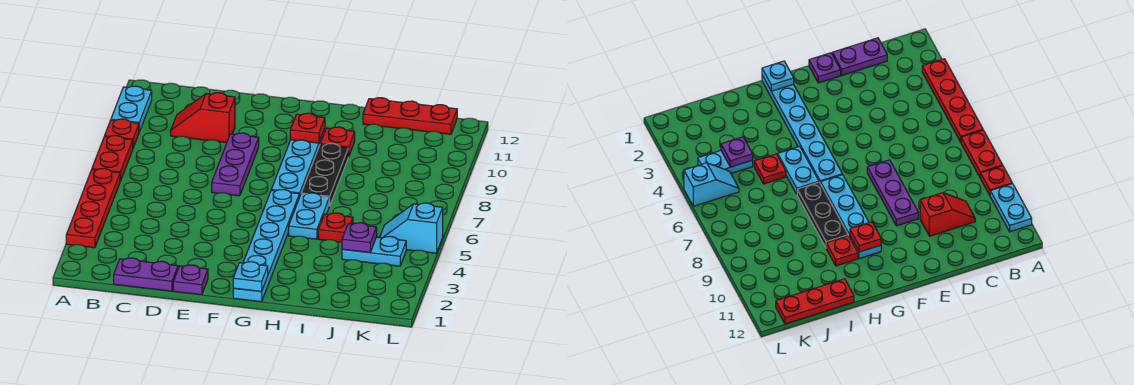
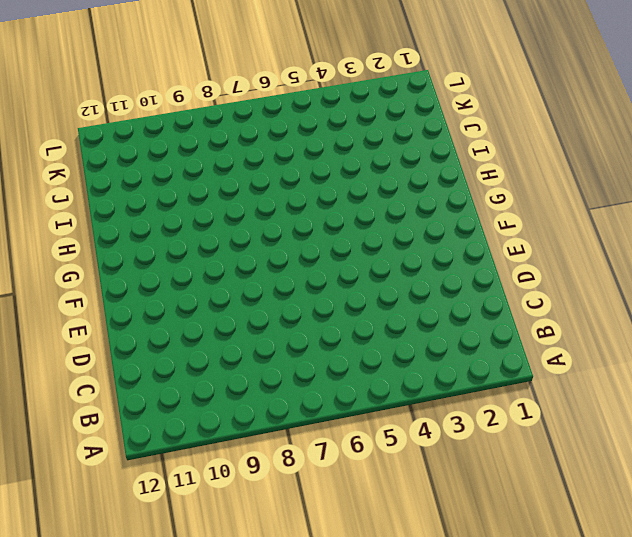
none -> red plate A3:A6 level 1
none -> red plate A7:A8 level 1
none -> red plate A9 level 1

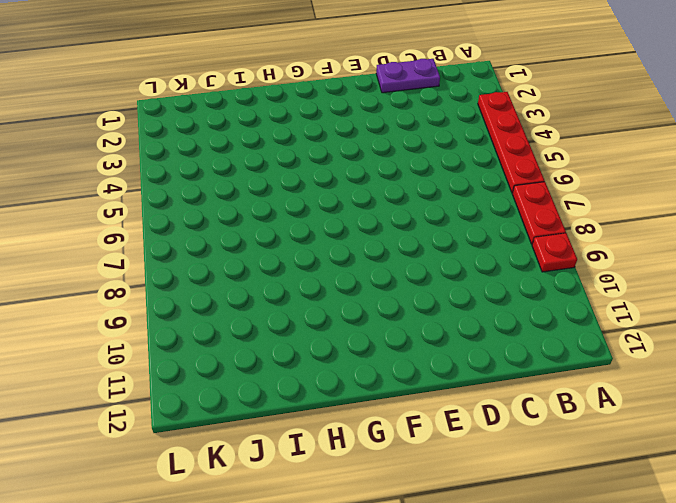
none -> cyan plate A10:A11 level 1
none -> red slope C10:D10 level 1 top D
none -> purple plate E1 level 1

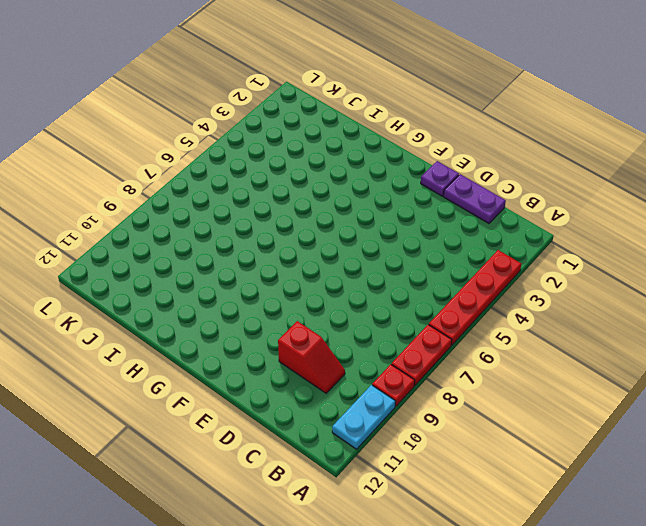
none -> purple plate E7:E9 level 1
none -> cyan plate G1:G6 level 1
none -> cyan plate G7:G10 level 1

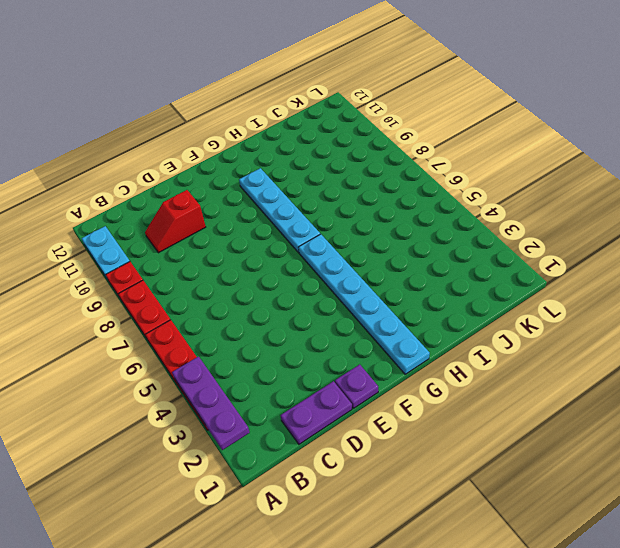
purple plate A2:A4 level 2 -> purple plate E7:E9 level 1
none -> cyan plate H5:H6 level 1
none -> black plate H7:H9 level 1
none -> red plate H10 level 1

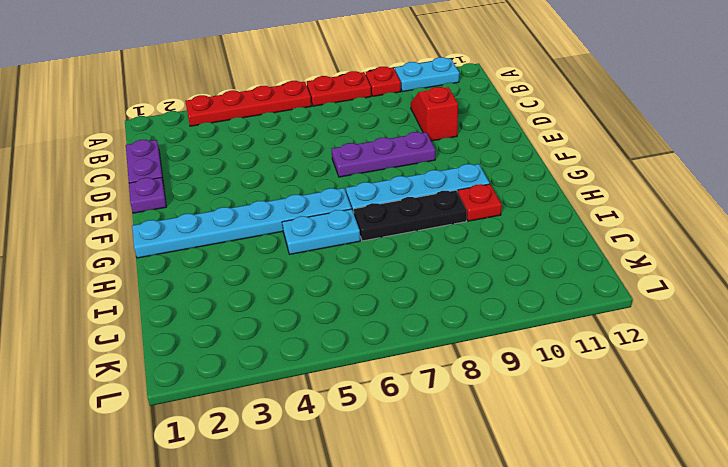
none -> red plate I5 level 1
none -> red plate I12:K12 level 1
none -> cyan plate J4:K4 level 1

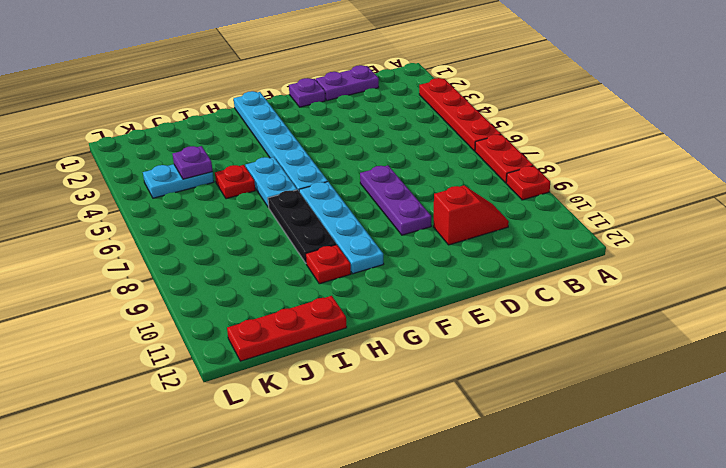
none -> cyan plate A10:A11 level 1
none -> cyan slope K5:L5 level 1 top L
none -> cyan plate G1 level 2

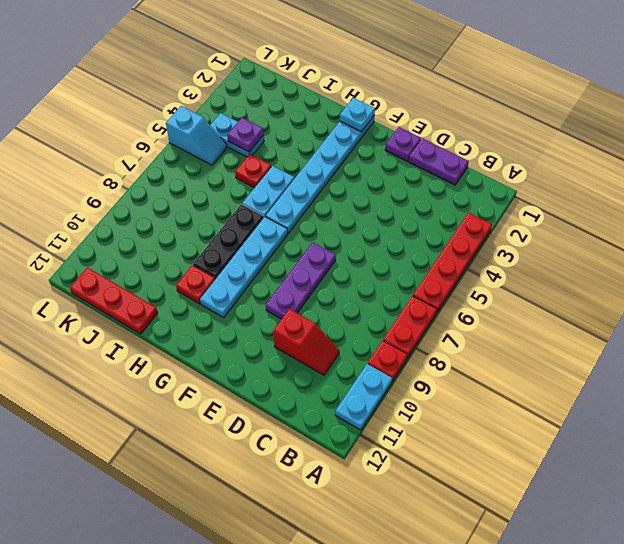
none -> red plate G10 level 2

